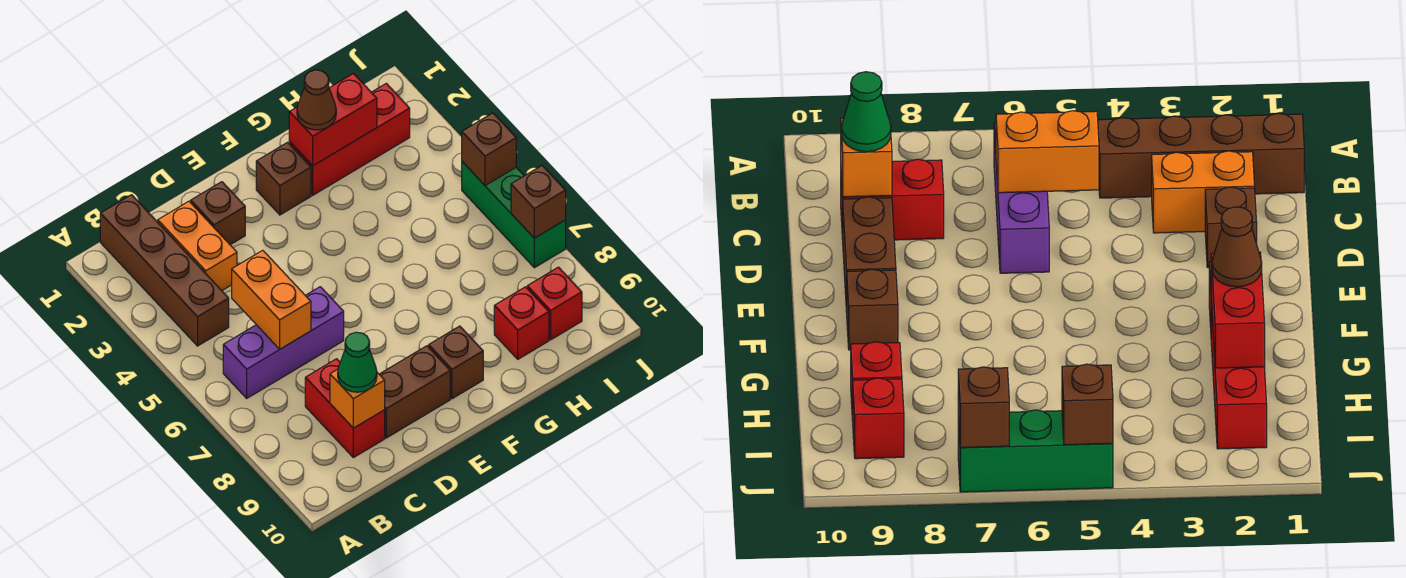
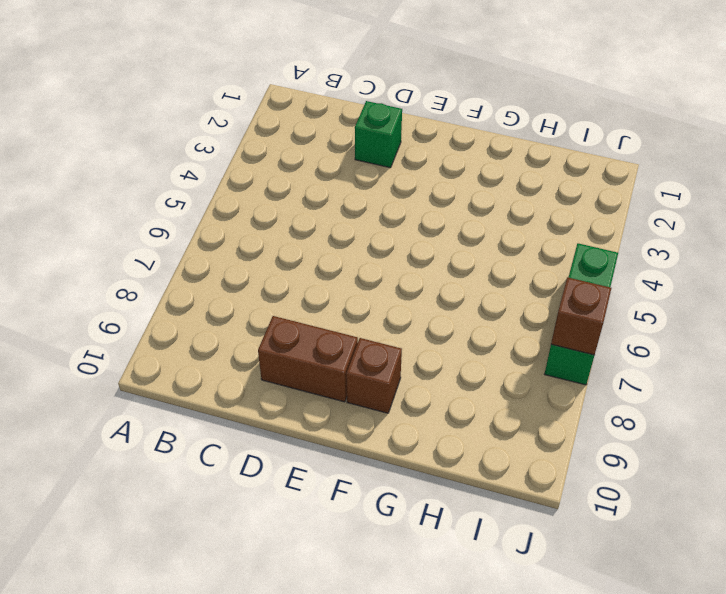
green brick D2 level 1 -> brown brick D2 level 1
none -> brown brick B1:B4 level 1
none -> purple brick B6:D6 level 1
none -> orange brick C2:C3 level 1

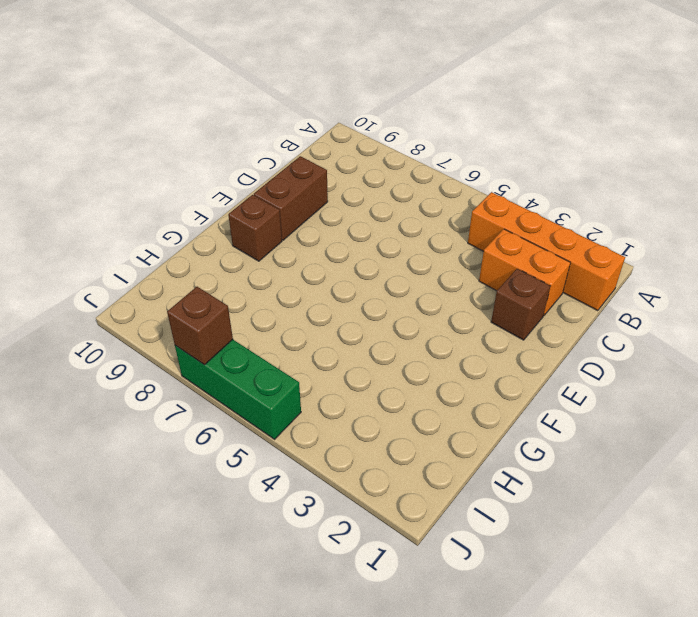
orange brick B1:B4 level 1 -> brown brick B1:B4 level 1
none -> purple brick B6:D6 level 1
none -> red brick C8:C9 level 1
none -> brown brick F2 level 1

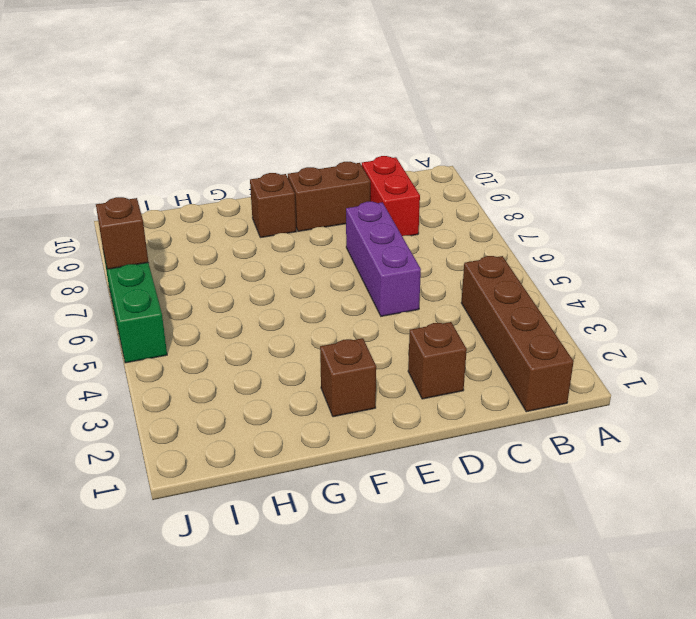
purple brick D5:D7 level 1 -> purple brick B6:D6 level 1
none -> orange brick C2:C3 level 1
none -> red brick G2:I2 level 1
none -> red brick H9 level 1

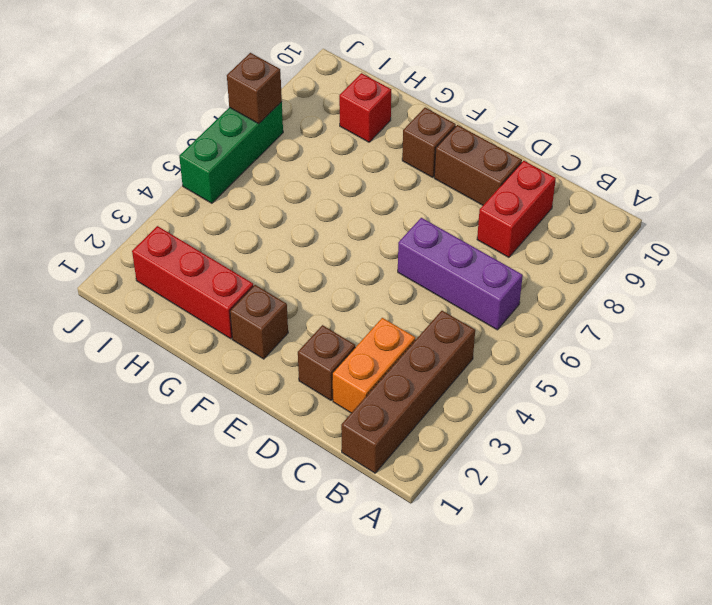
none -> red brick I9 level 1
none -> orange brick C5:C6 level 2
none -> orange brick C9 level 2

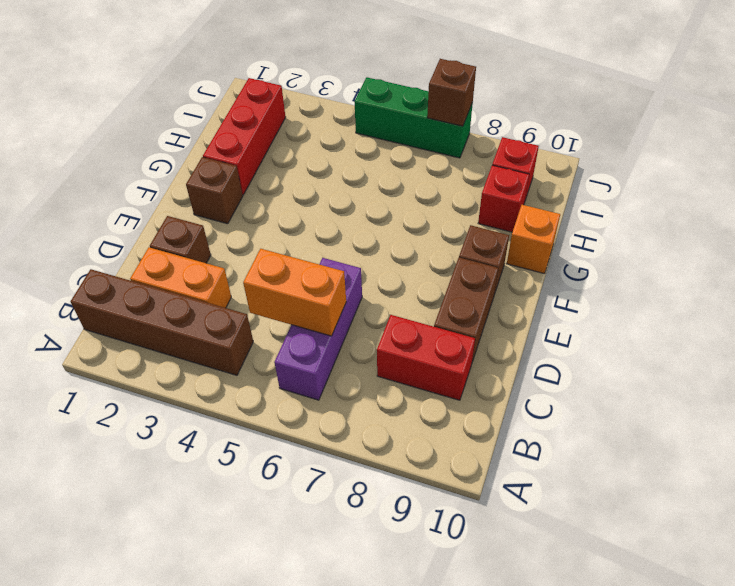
orange brick G10 level 1 -> orange brick C9 level 2
none -> red brick G2:H2 level 2
none -> brown brick J5 level 2
none -> green cone C9 level 3

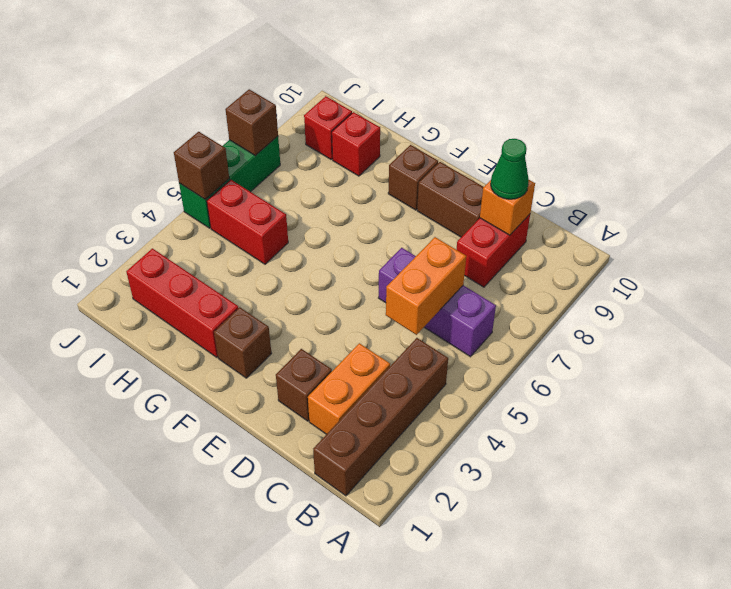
red brick H5:I5 level 1 -> red brick G2:H2 level 2
none -> brown cone G2 level 3

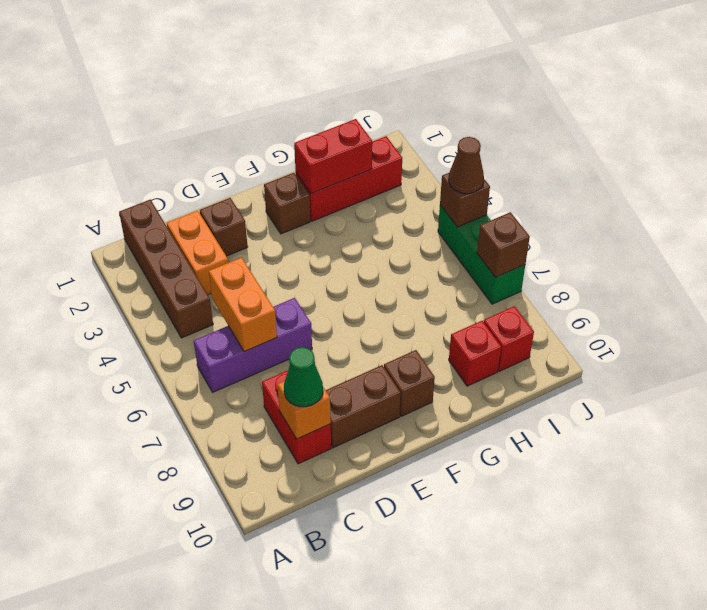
brown cone J5 level 3 -> brown cone G2 level 3

